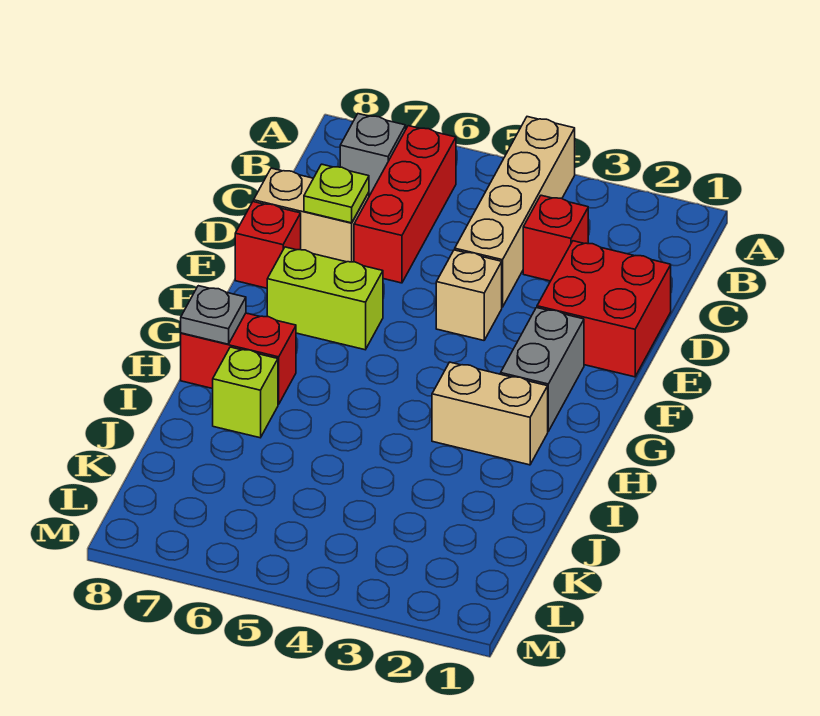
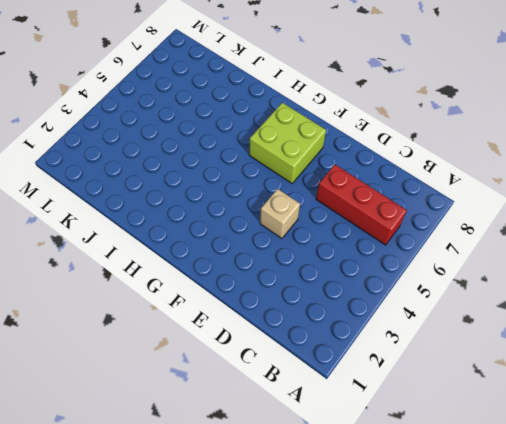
lime brick F6:G7 level 1 -> lime brick F6:F7 level 1
none -> tan brick A4:D4 level 1
none -> grey brick B7 level 1
none -> red brick C3 level 1

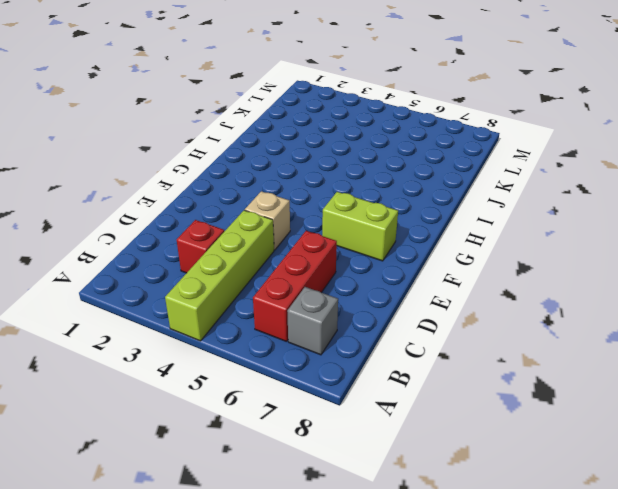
lime brick A4:D4 level 1 -> tan brick A4:D4 level 1
none -> red brick D1:E2 level 1
none -> tan brick D7:D8 level 1
none -> red brick E8 level 1

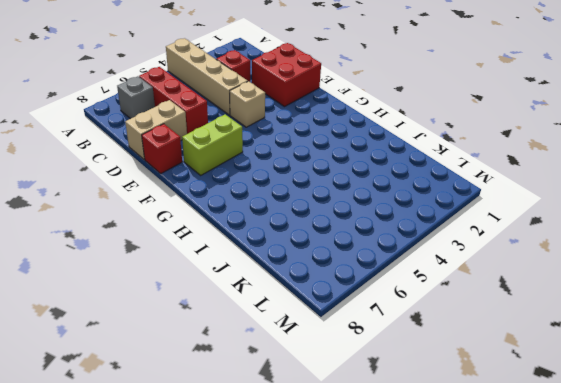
none -> grey brick F2:G2 level 1
none -> tan brick H2:H3 level 1
none -> red brick H7:H8 level 1

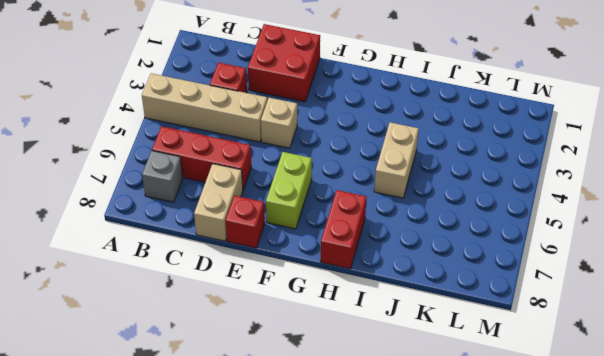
tan brick I4:I5 level 1 -> tan brick H2:H3 level 1
none -> grey brick F2:G2 level 1
none -> lime brick I7 level 1
none -> lime plate D7 level 2

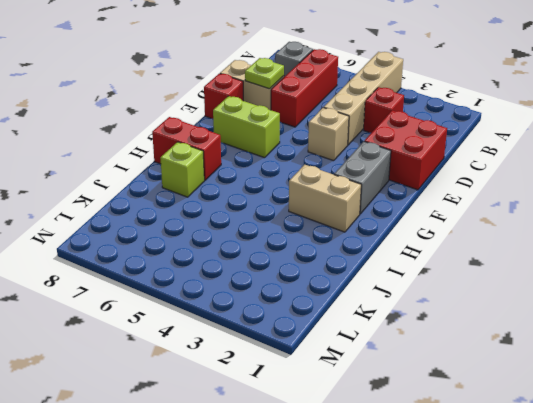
none -> grey plate H8 level 2

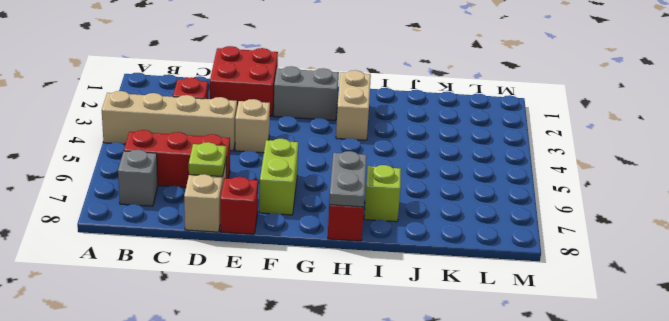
grey plate H7:H8 level 2 -> grey plate H8 level 2

